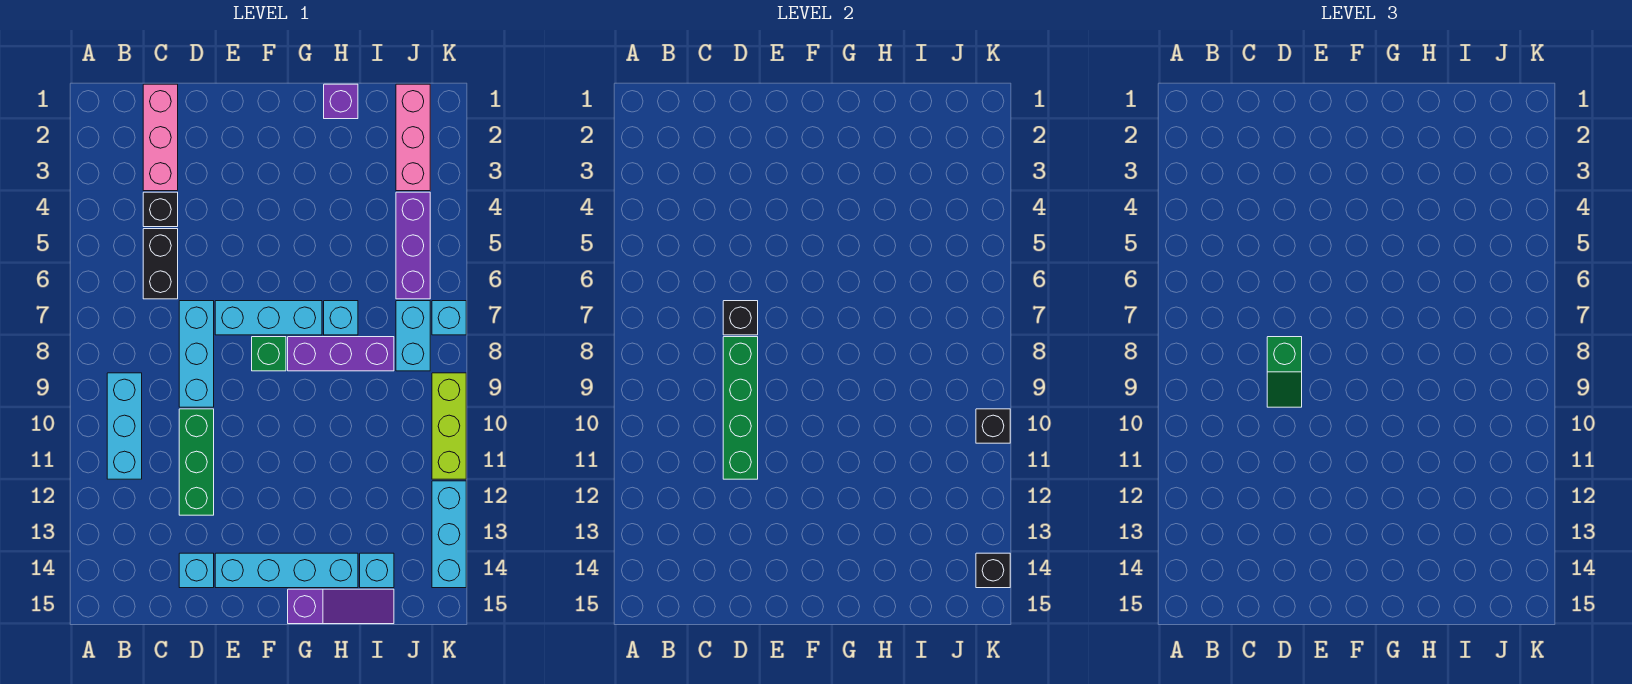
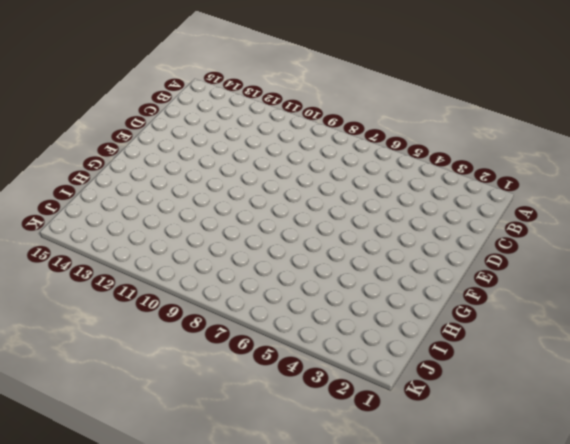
none -> cyan brick B9:B11 level 1
none -> pink brick C1:C3 level 1
none -> black brick C4 level 1

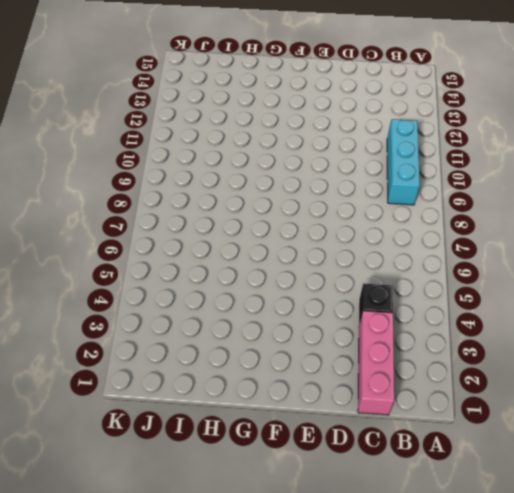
none -> black brick C5:C6 level 1
none -> cyan brick D7:D9 level 1
none -> green brick D10:D12 level 1

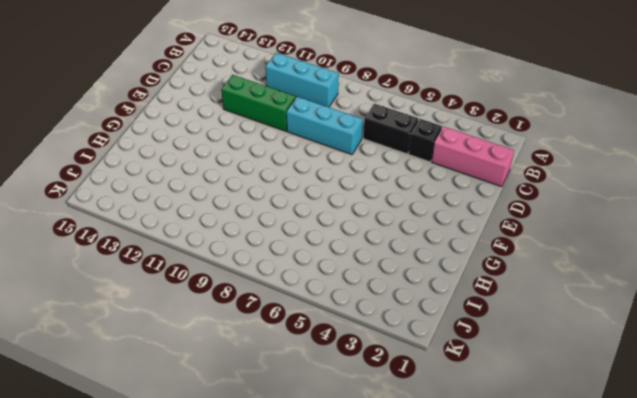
none -> cyan brick D14 level 1
none -> cyan brick E7:G7 level 1
none -> cyan brick E14:H14 level 1

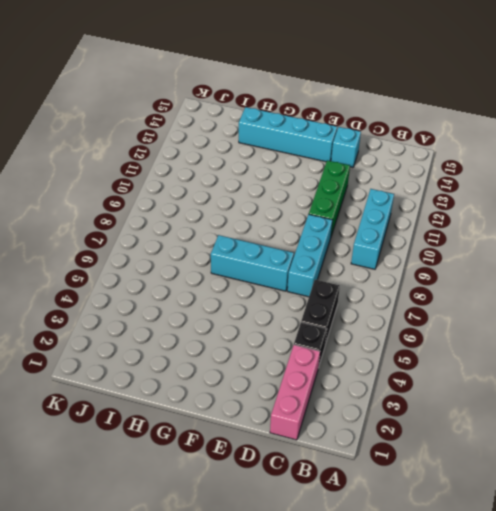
none -> green brick F8 level 1
none -> purple brick G8:I8 level 1
none -> purple slope G15:I15 level 1 top G

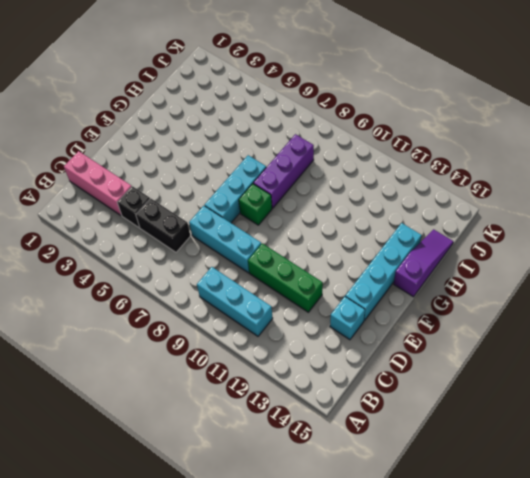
none -> purple brick H1 level 1
none -> cyan brick H7 level 1
none -> cyan brick I14 level 1

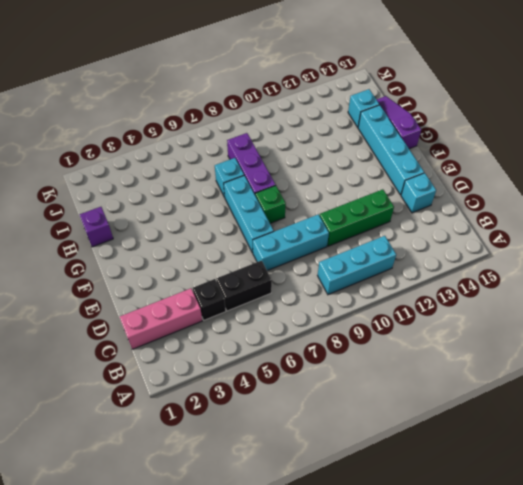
none -> pink brick J1:J3 level 1
none -> purple brick J4:J6 level 1
none -> cyan brick J7:J8 level 1

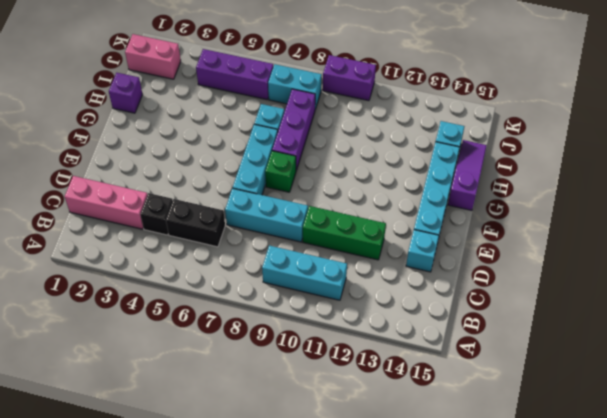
pink brick J1:J2 level 1 -> pink brick J1:J3 level 1
purple brick K9:K10 level 1 -> lime brick K9:K11 level 1
none -> cyan brick K7 level 1
none -> cyan brick K12:K14 level 1
none -> black brick D7 level 2

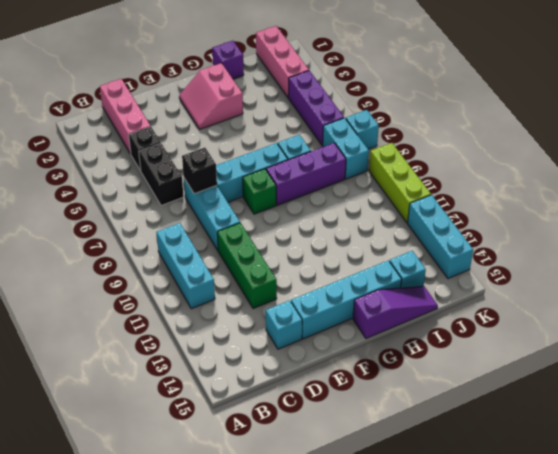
pink slope F2:G3 level 1 top G -> none
none -> green brick D8:D11 level 2
none -> black brick K10 level 2
none -> black brick K14 level 2

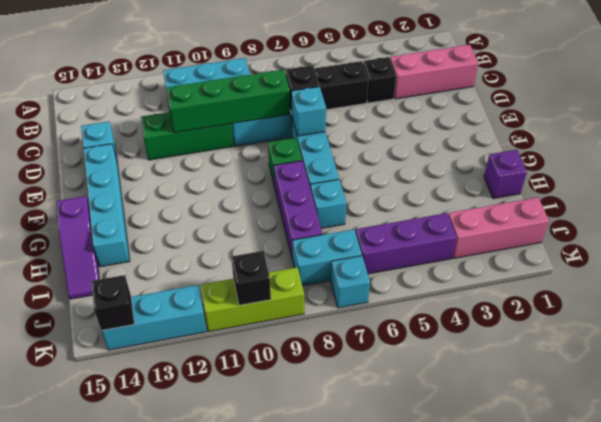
cyan brick E7 level 2 -> cyan brick I14 level 1
none -> green slope D8:D9 level 3 top 8

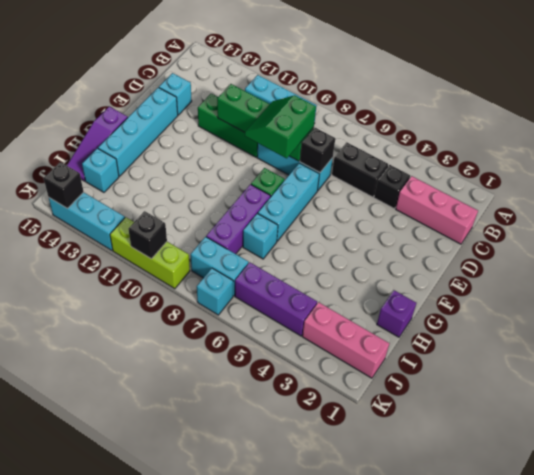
green slope D8:E9 level 3 top 8 -> green slope D8:D9 level 3 top 8

